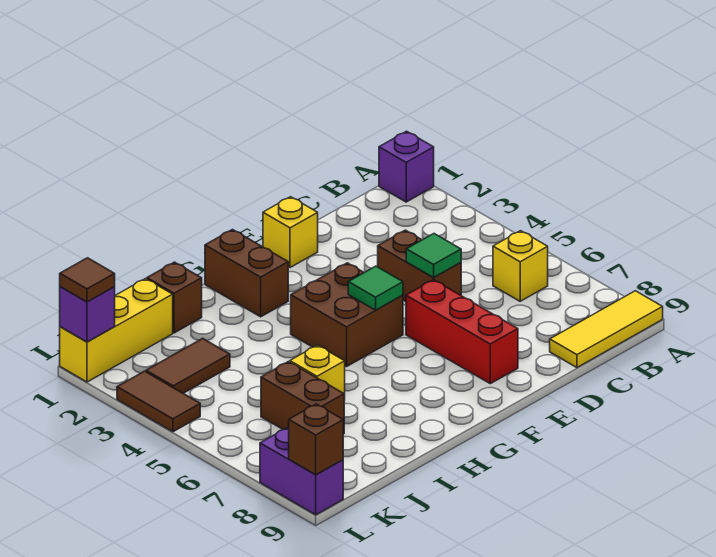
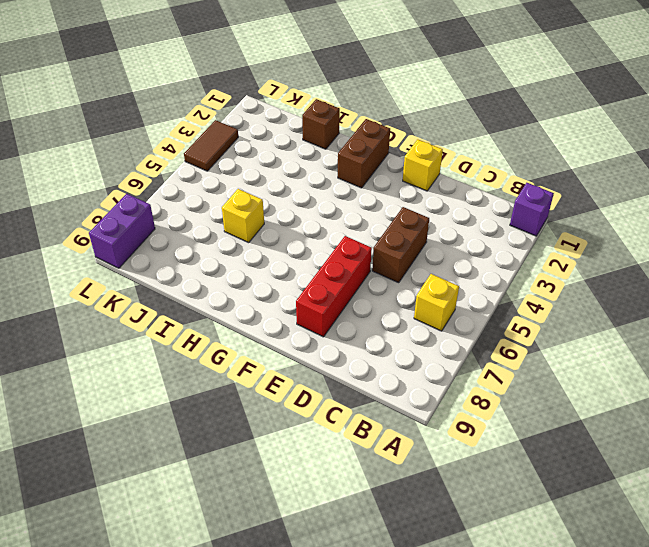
none -> yellow tile A9:C9 level 1
none -> brown brick F4:G5 level 1
none -> yellow brick J1:L1 level 1

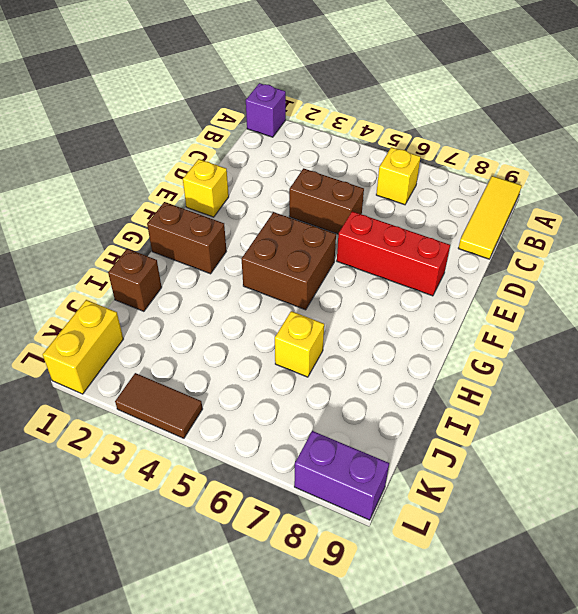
yellow brick K1:L1 level 1 -> yellow brick J1:L1 level 1
none -> brown tile J3:K3 level 1
none -> brown brick J6:J7 level 1
none -> green tile D5 level 2

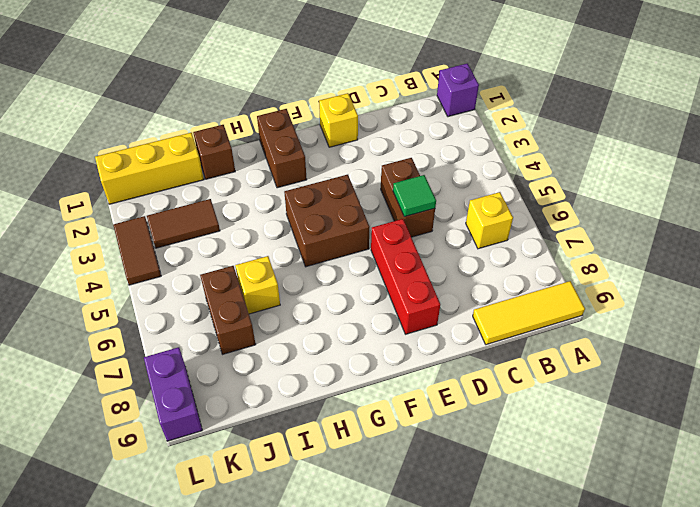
none -> green tile F5 level 2
none -> purple brick L1 level 2
none -> brown brick L9 level 2

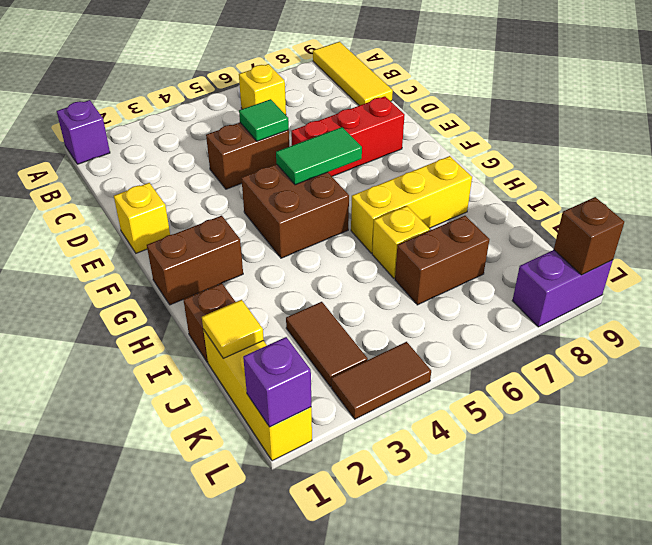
green tile F5:F6 level 2 -> green tile F5 level 2
yellow brick H6:H8 level 1 -> none
yellow tile J1 level 2 -> none
none -> brown tile L1 level 3

